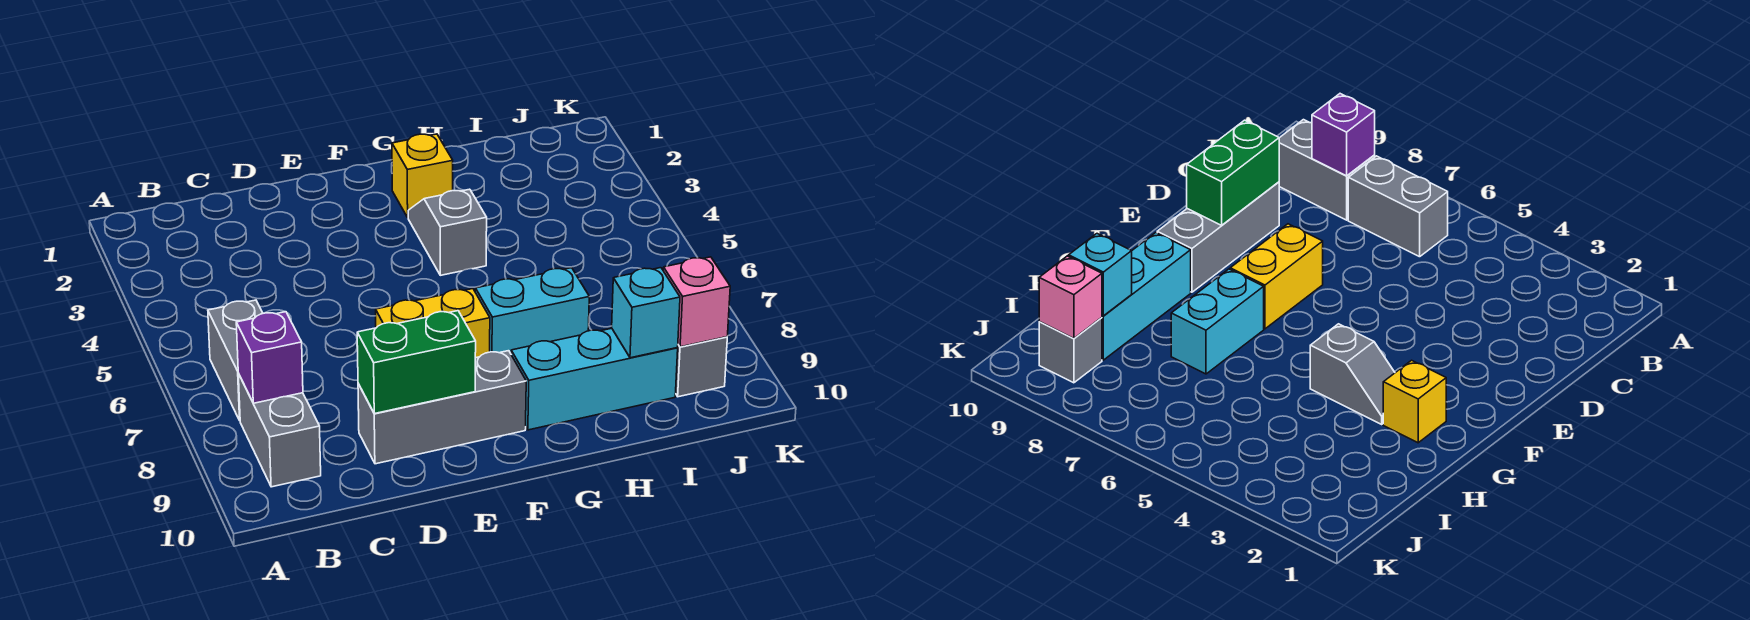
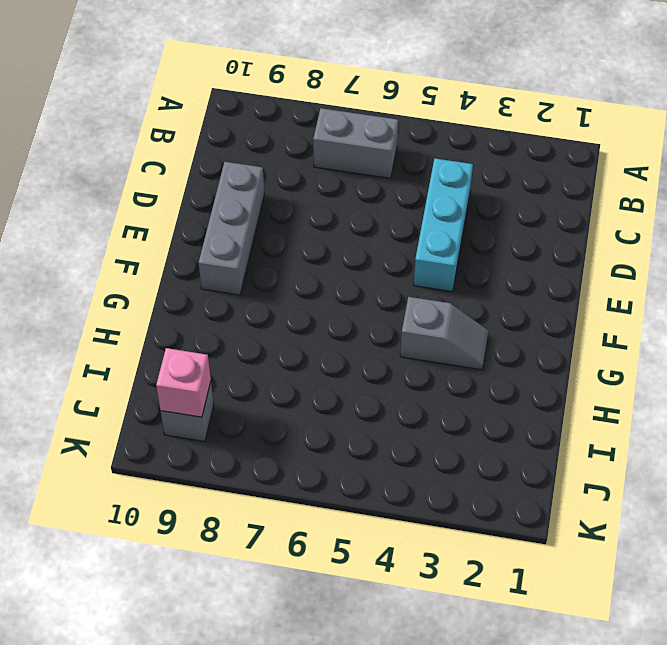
cyan brick C4:E4 level 1 -> cyan brick G9:I9 level 1
none -> grey brick B8:B9 level 1
none -> yellow brick E7:F7 level 1
none -> yellow brick G2 level 1

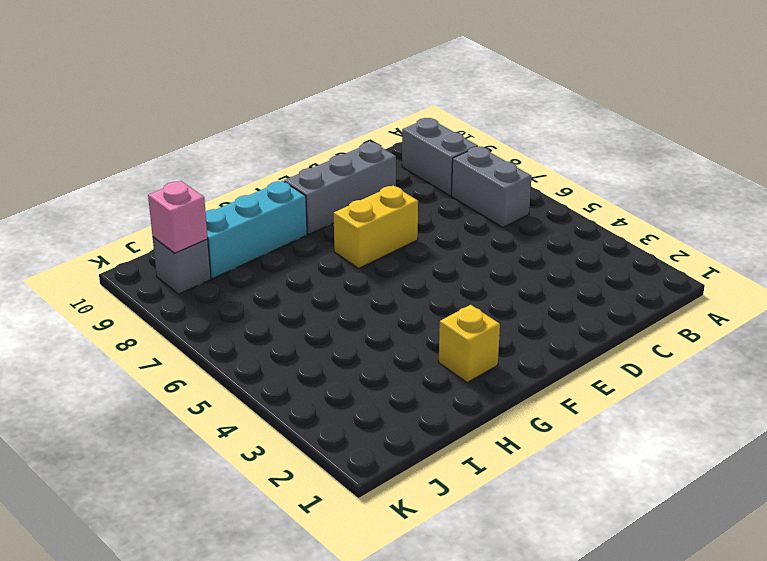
none -> grey slope G3:G4 level 1 top 4
none -> cyan brick G7:H7 level 1
none -> purple brick B8 level 2

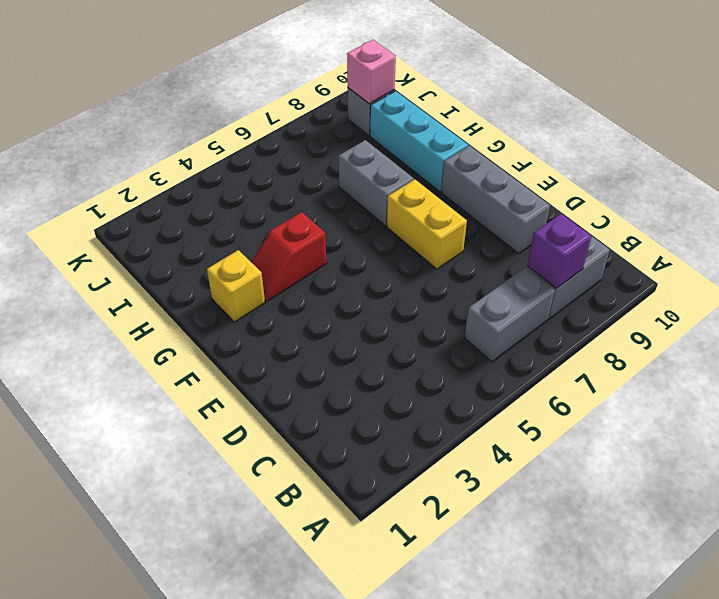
red slope G3:G4 level 1 top 4 -> grey slope G3:G4 level 1 top 4
grey brick G7:H7 level 1 -> cyan brick G7:H7 level 1
none -> green brick D9:E9 level 2
none -> cyan brick I9 level 2

